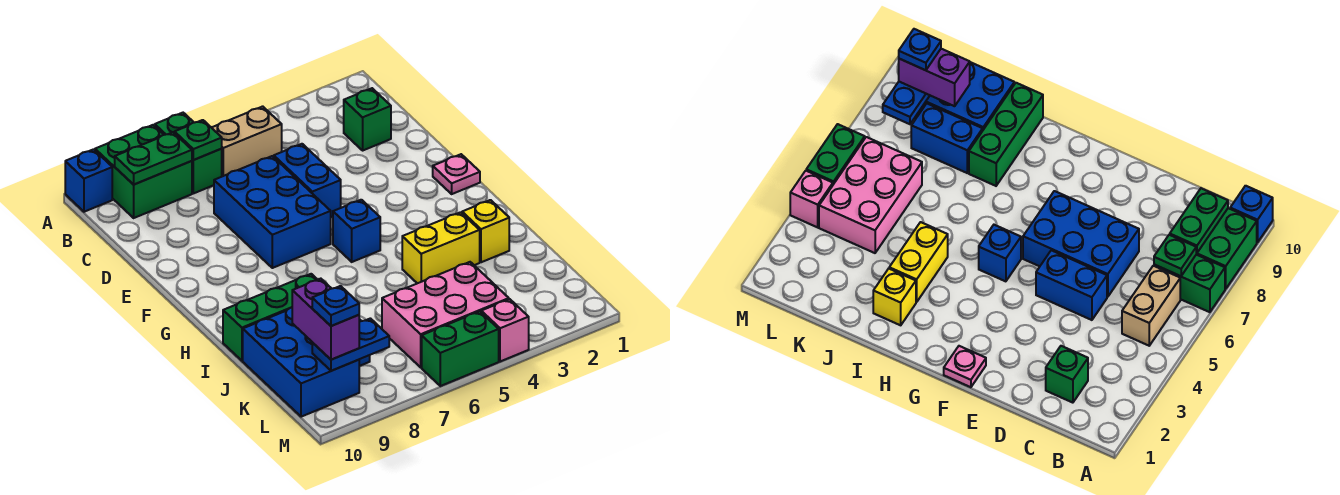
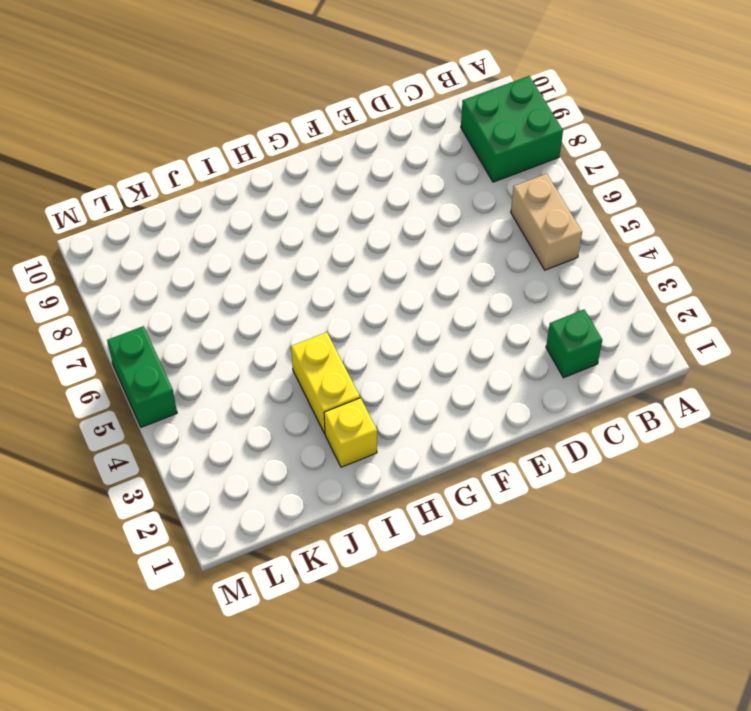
none -> green brick A7:B7 level 1
none -> blue brick A10 level 1
none -> blue brick D5:E5 level 1

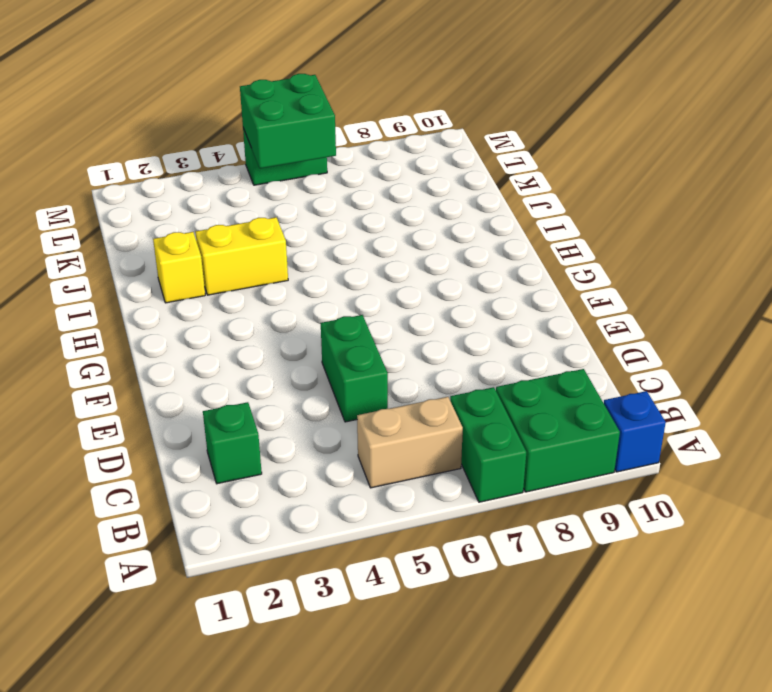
green brick D5:E5 level 1 -> blue brick D5:E5 level 1
green brick L5:M6 level 2 -> none
none -> blue brick D6:F7 level 1
none -> pink plate F1 level 1
none -> blue brick G5 level 1

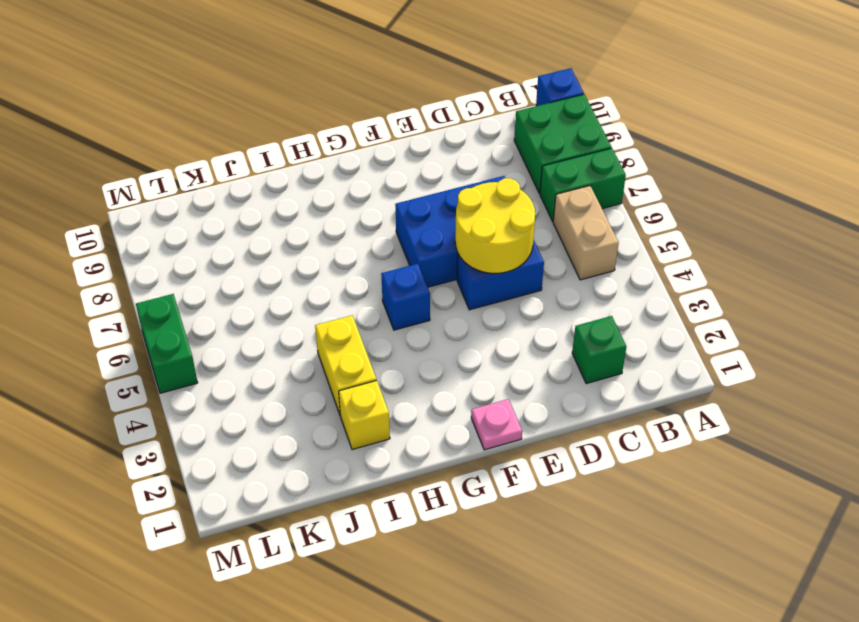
yellow round brick D5:E6 level 2 -> none
none -> green brick I8:I10 level 1
none -> blue brick J8:K8 level 1
none -> blue brick J9:L10 level 1

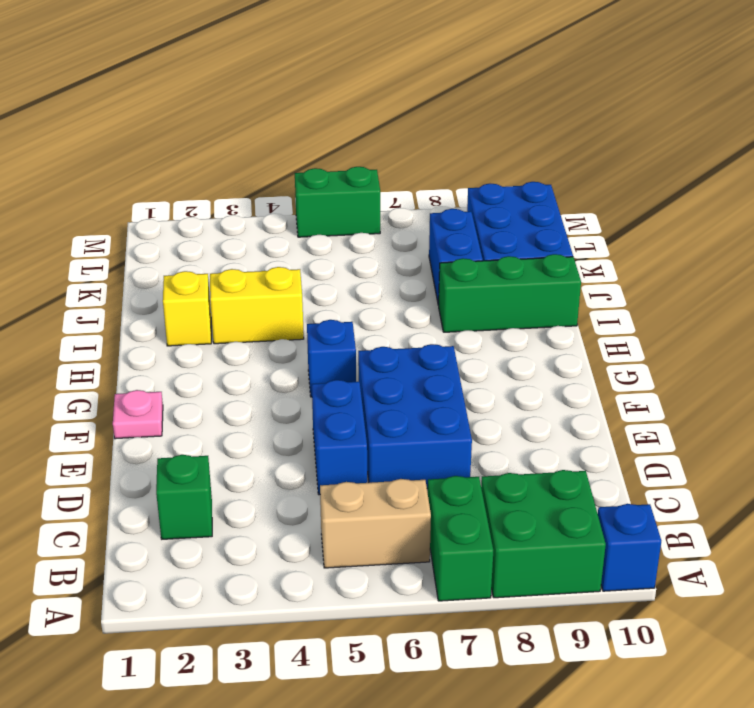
none -> pink brick K4:L6 level 1
none -> pink brick M4 level 1
none -> green plate B7 level 2

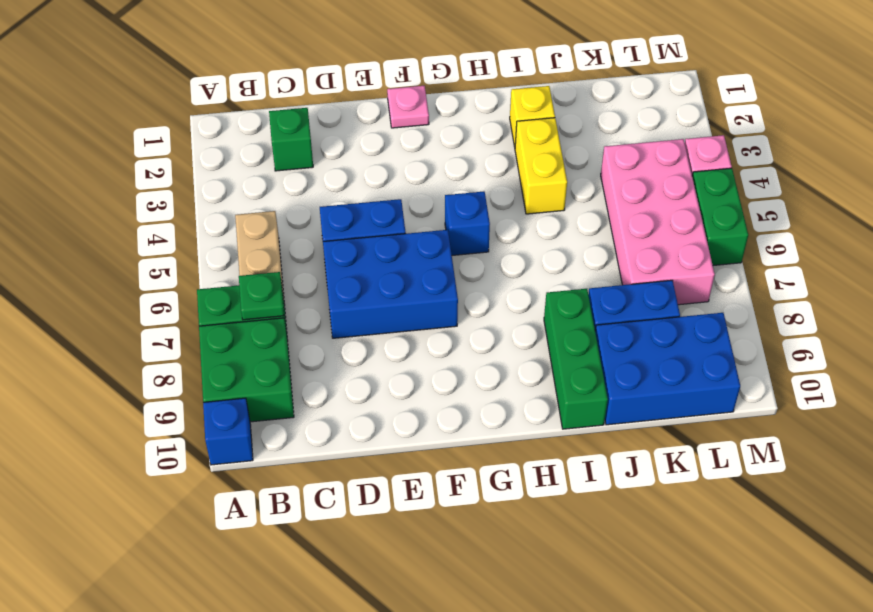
pink brick K4:L7 level 1 -> pink brick K4:L6 level 1
none -> green plate B8:B9 level 2
none -> blue plate L8:L9 level 2
none -> purple brick K9:L9 level 3

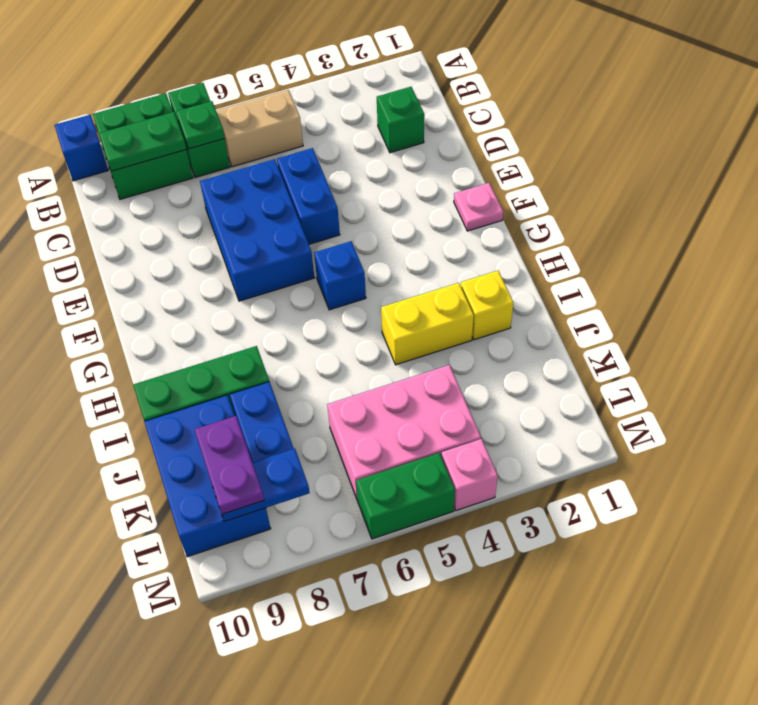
purple plate K9:L9 level 3 -> purple brick K9:L9 level 3
none -> blue plate L9 level 4

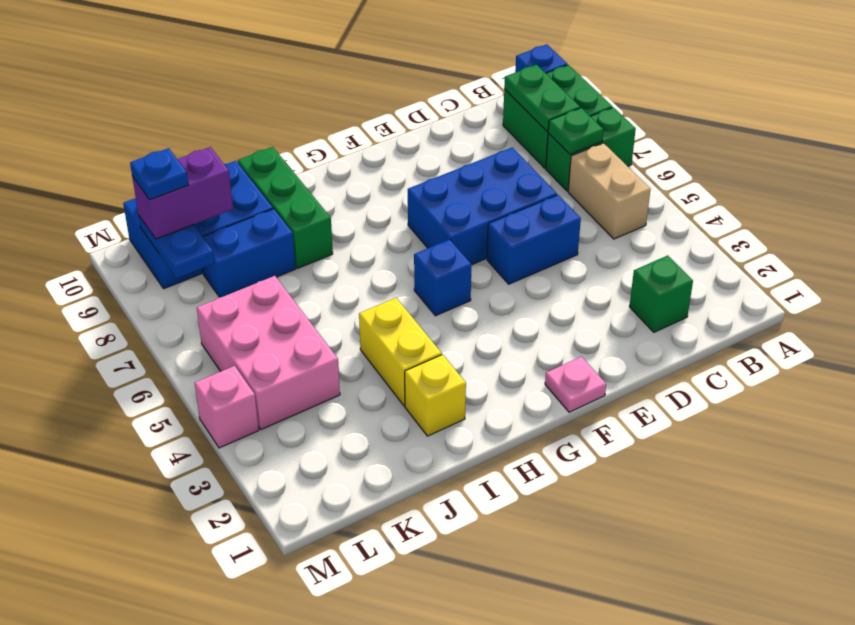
none -> green brick M5:M6 level 1

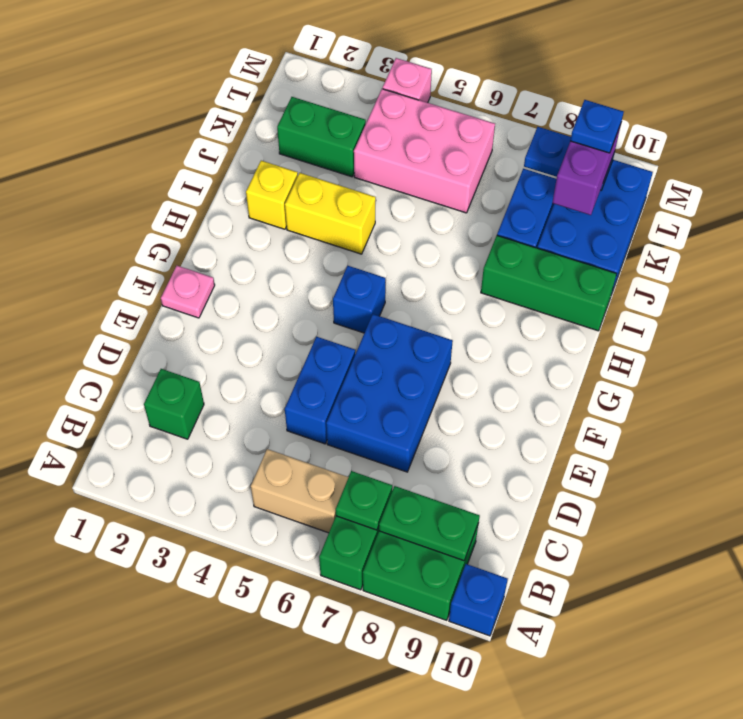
green brick K2:K3 level 1 -> green brick M5:M6 level 1

